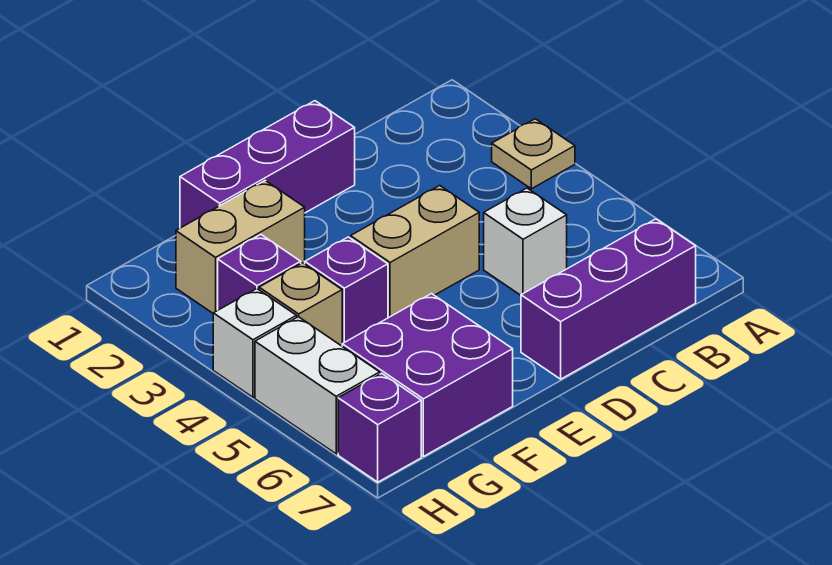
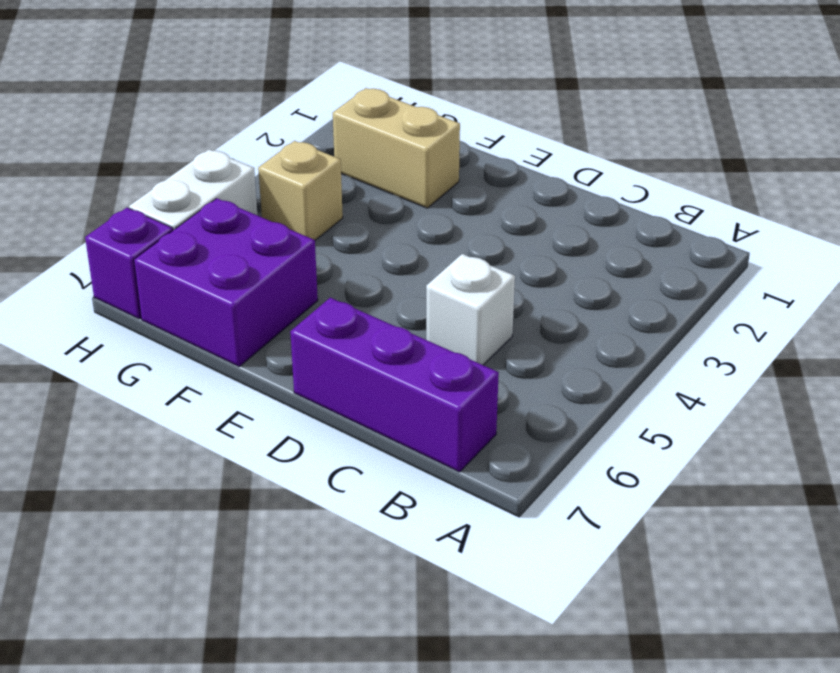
none -> tan plate A3 level 1
none -> purple brick D1:F1 level 1
none -> tan brick D4:E4 level 1

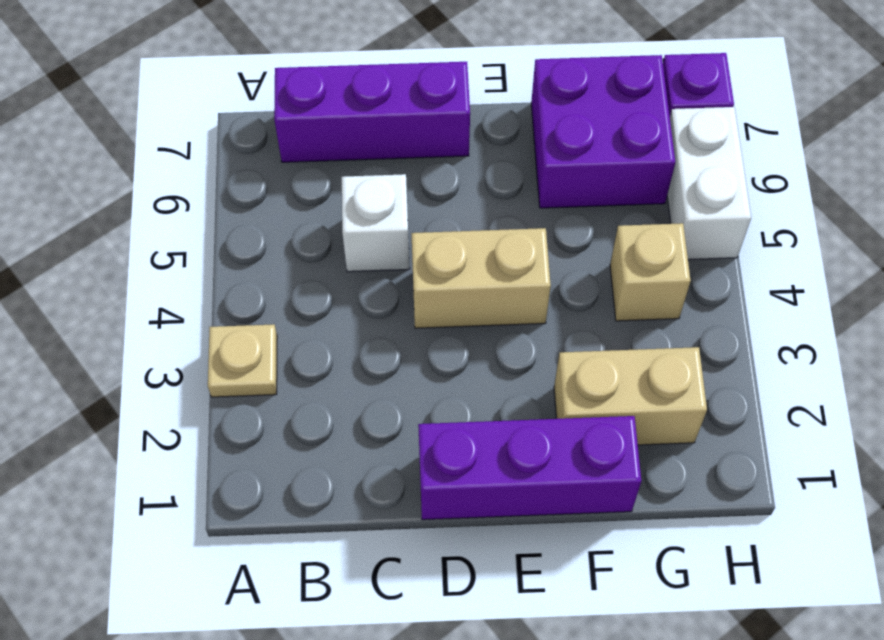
none -> purple brick F4 level 1
none -> purple brick G3 level 1
none -> white brick H4 level 1

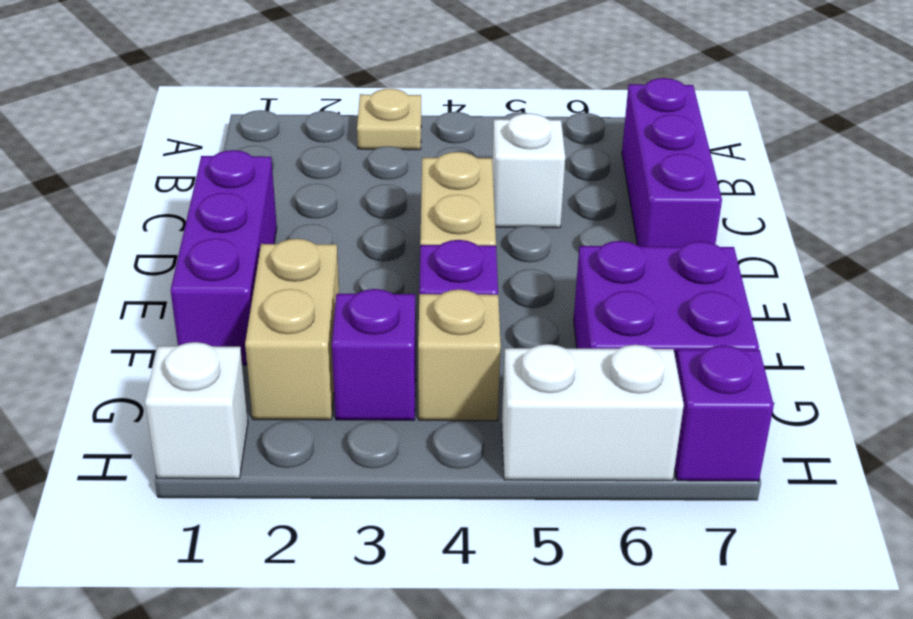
white brick H1 level 1 -> white brick H4 level 1

